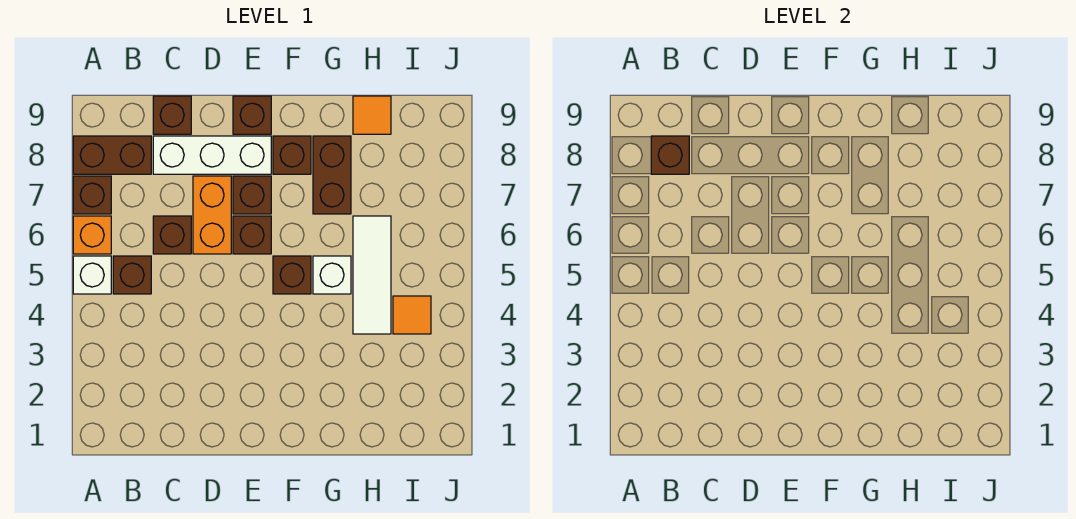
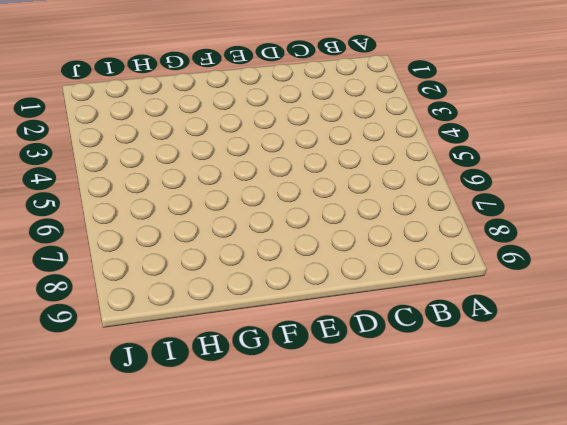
none -> white brick A5 level 1
none -> orange brick A6 level 1
none -> brown brick A7 level 1

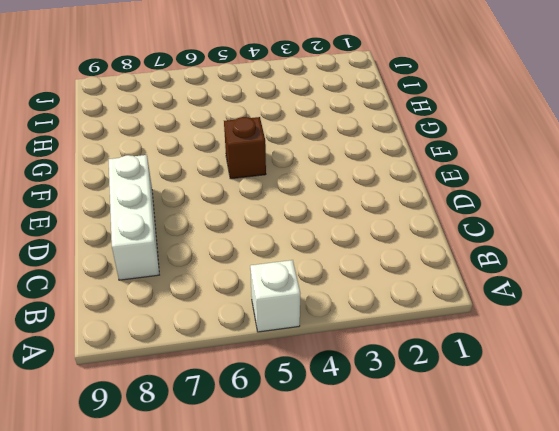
none -> orange brick A6 level 1
none -> brown brick A7 level 1
none -> brown brick A8:B8 level 1

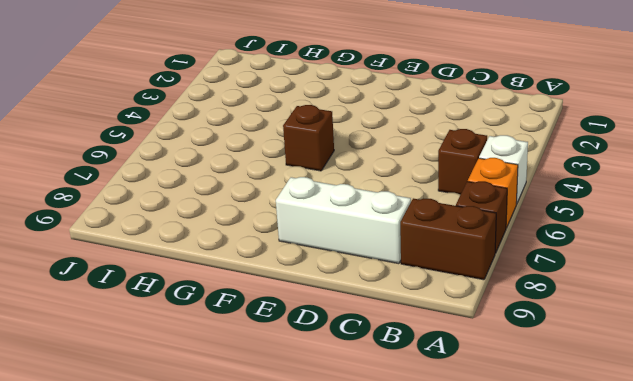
none -> brown brick C6 level 1
none -> brown brick C9 level 1
none -> orange brick D6:D7 level 1

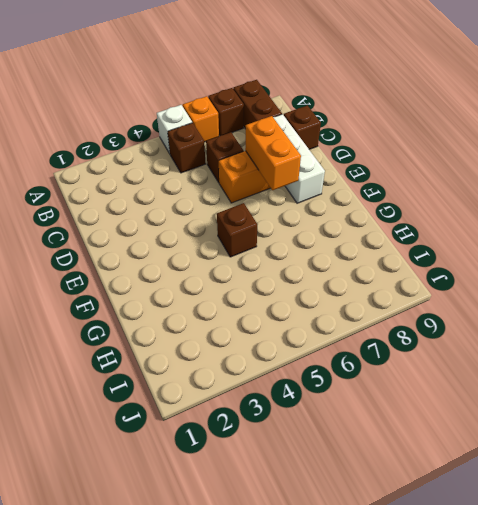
orange brick D7:E7 level 2 -> none
none -> brown brick E6 level 1
none -> brown brick E7 level 1
none -> brown brick E9 level 1

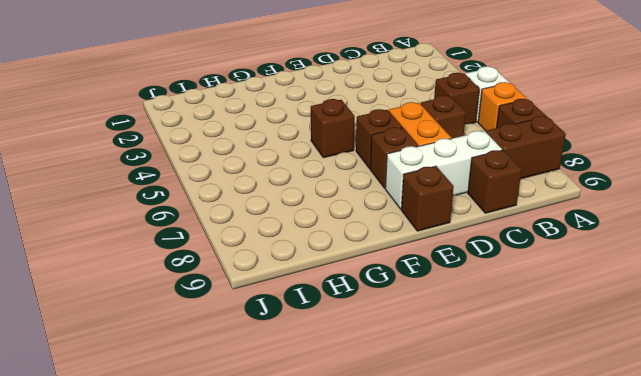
none -> brown brick F8 level 1
none -> white brick G5 level 1
none -> brown brick G7:G8 level 1

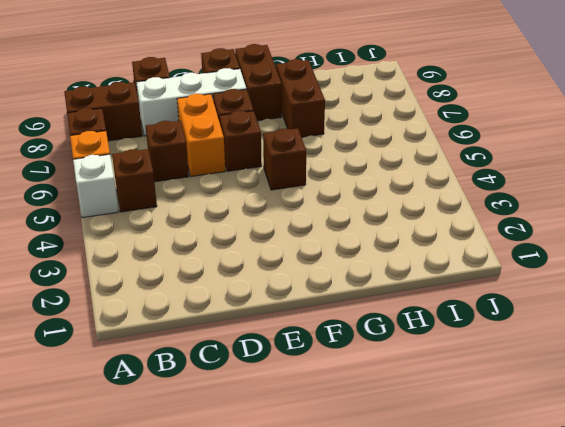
brown brick F8:F9 level 1 -> brown brick F8 level 1
none -> white brick G5 level 1
none -> white tile H4:H6 level 1
none -> orange tile H9 level 1

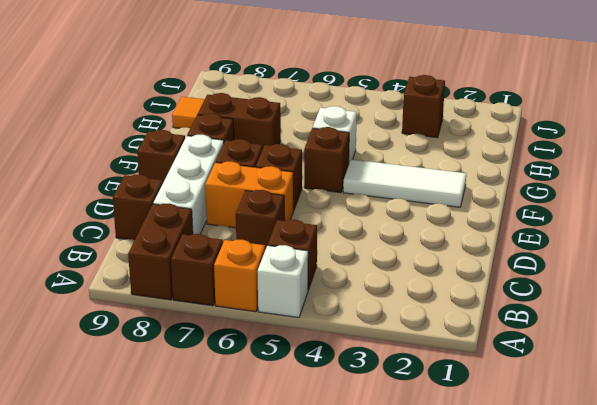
white tile F2:F4 level 1 -> white tile H4:H6 level 1
brown brick I3 level 1 -> brown brick B8 level 2
none -> orange tile I4 level 1

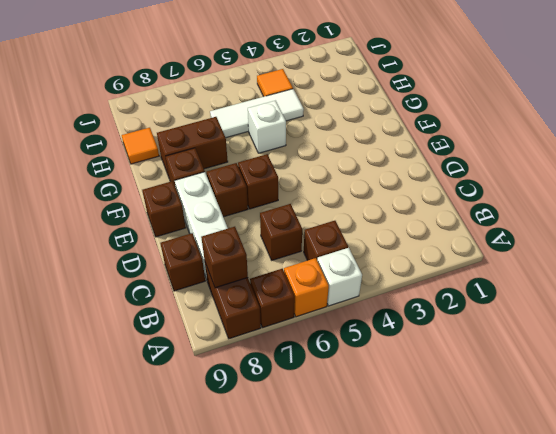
none -> orange brick D6:D7 level 1
none -> brown brick F5 level 1

